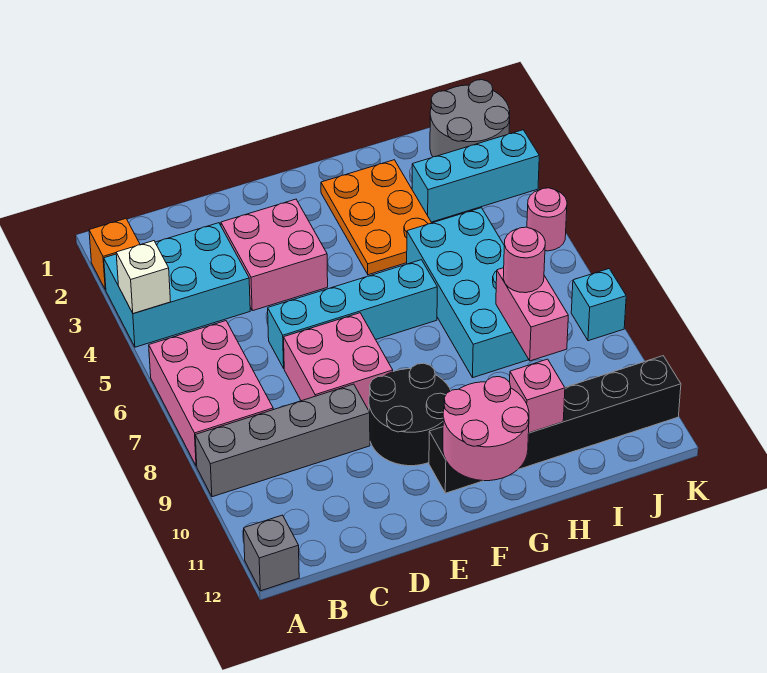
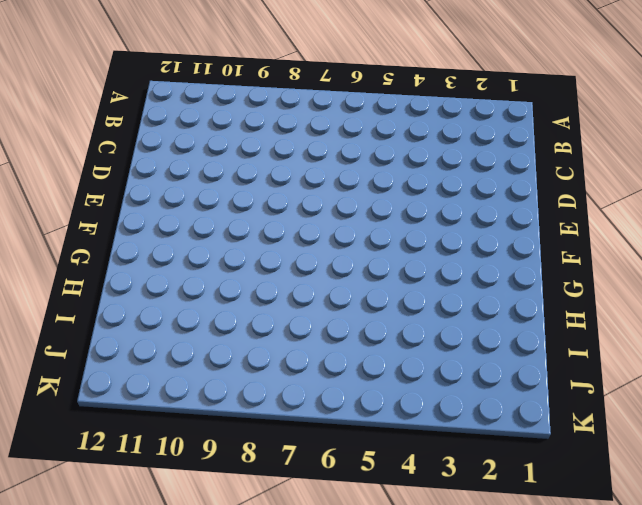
none -> orange brick A2 level 1
none -> cyan brick A3:C4 level 1
none -> pink brick A6:B8 level 1

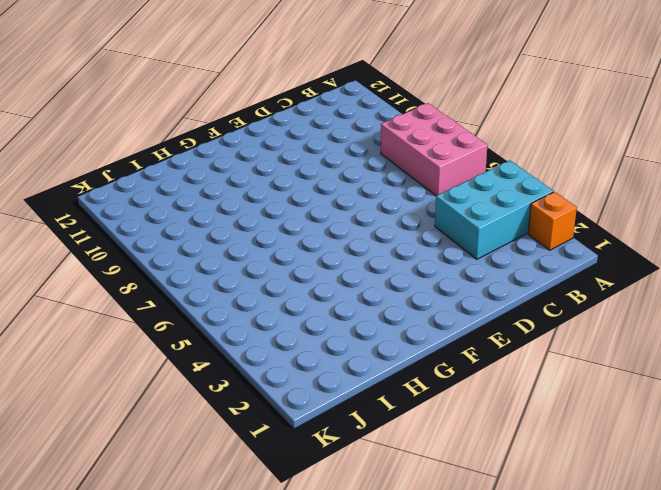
none -> grey brick A9:D9 level 1
none -> grey brick A12 level 1
none -> pink brick D3:E4 level 1

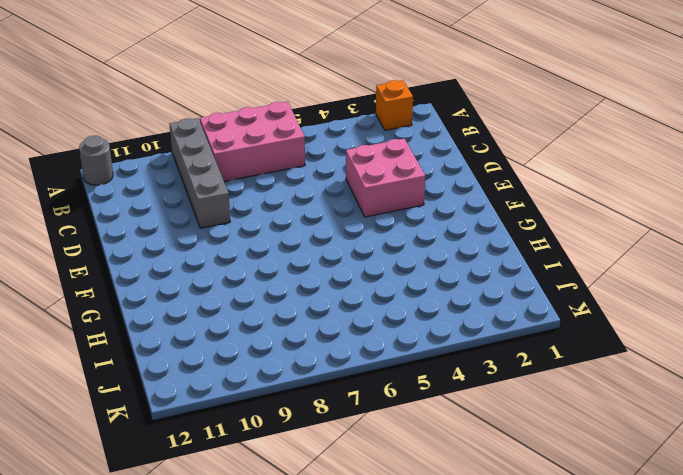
grey round brick A12 level 1 -> grey brick A12 level 1
none -> cyan brick A3:C4 level 1
none -> cyan brick D6:G6 level 1
none -> pink brick D7:E8 level 1

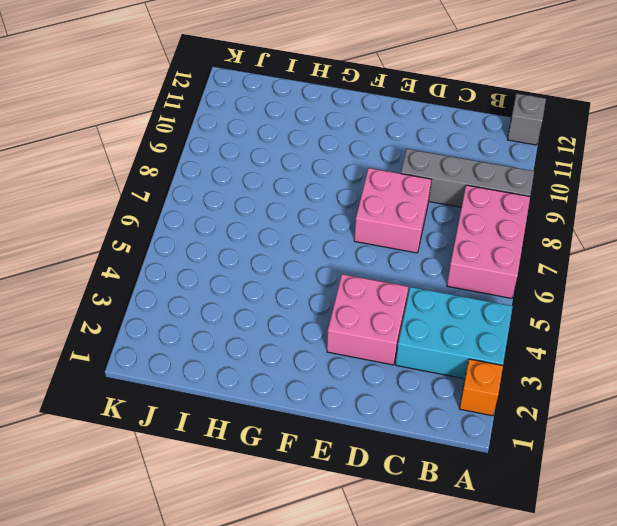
none -> cyan brick D6:G6 level 1
none -> black round brick E9:F10 level 1
none -> black brick F11:K11 level 1

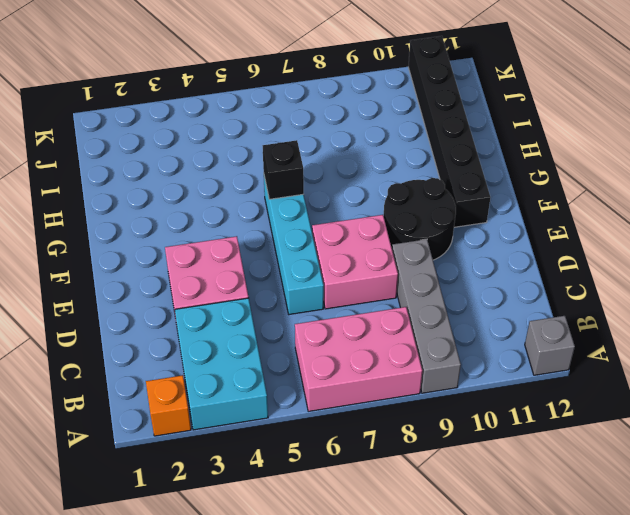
black brick G6 level 2 -> none
none -> orange plate G2:H4 level 1
none -> cyan brick H5:I8 level 1
none -> cyan brick I3:K3 level 1

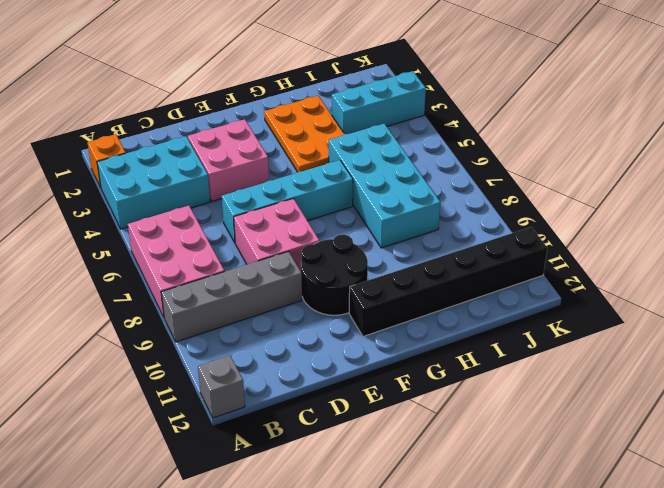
none -> grey round brick J1:K2 level 1
none -> pink round brick K5 level 1
none -> cyan brick K8 level 1

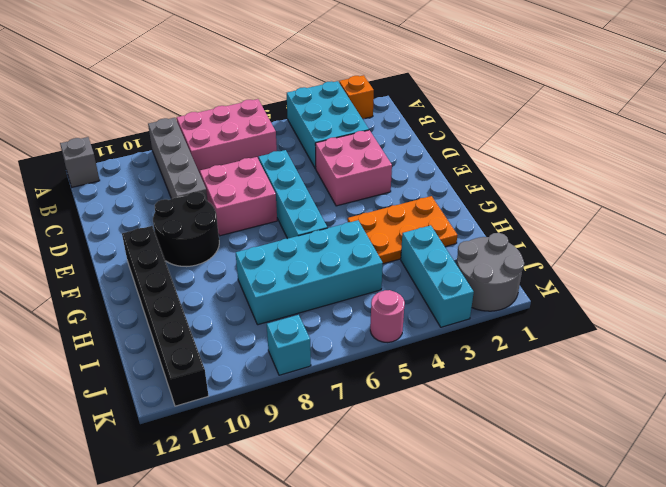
none -> white brick A4 level 2
none -> pink round brick F11:G12 level 2
none -> pink brick H11 level 2

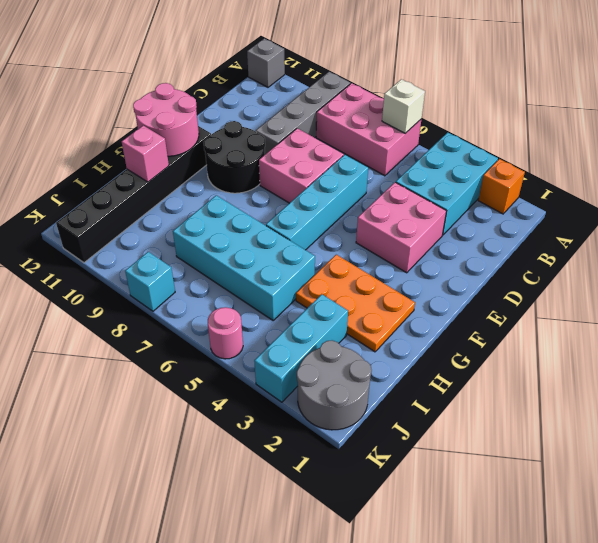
white brick A6 level 2 -> white brick A4 level 2
none -> pink brick I8:I9 level 2
none -> pink round brick I8 level 3

